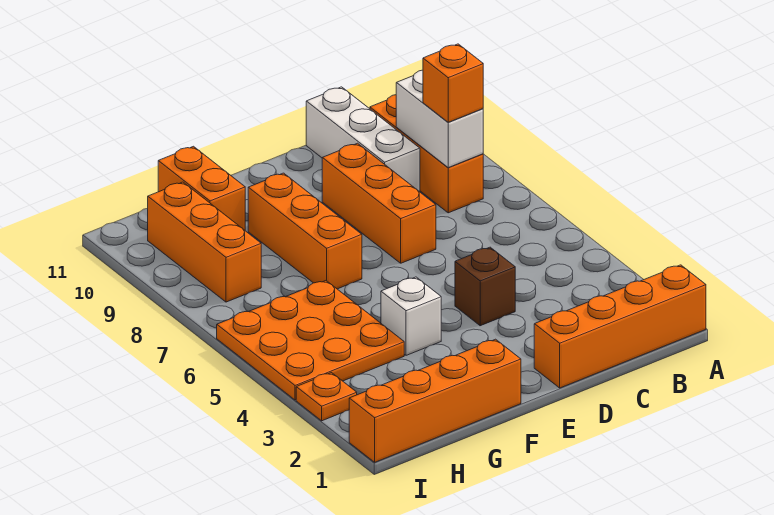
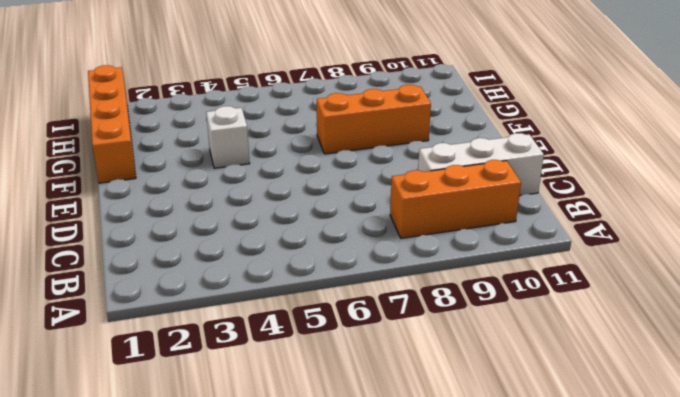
none -> orange brick A1:D1 level 1
none -> brown brick D4 level 1
none -> orange brick D7:D9 level 1

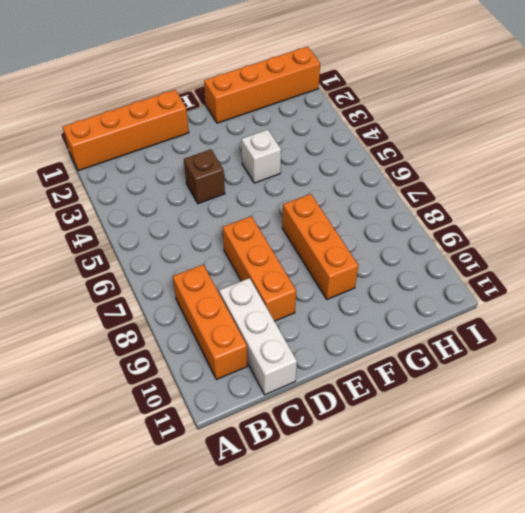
none -> orange plate G4:I6 level 1
none -> orange brick G10:G11 level 1
none -> orange brick H8:H10 level 1

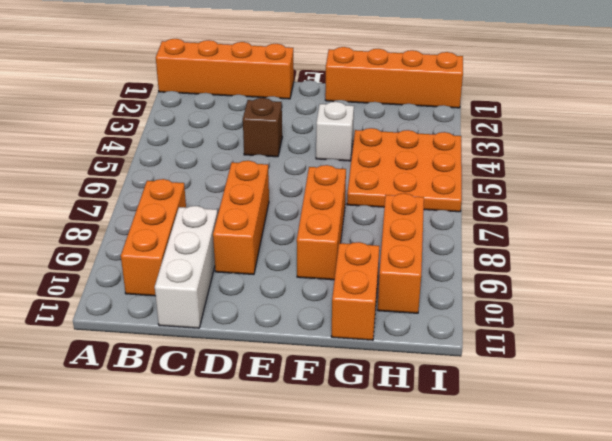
none -> orange plate I3 level 1
none -> white brick B8:B9 level 2
none -> orange brick B8 level 3

